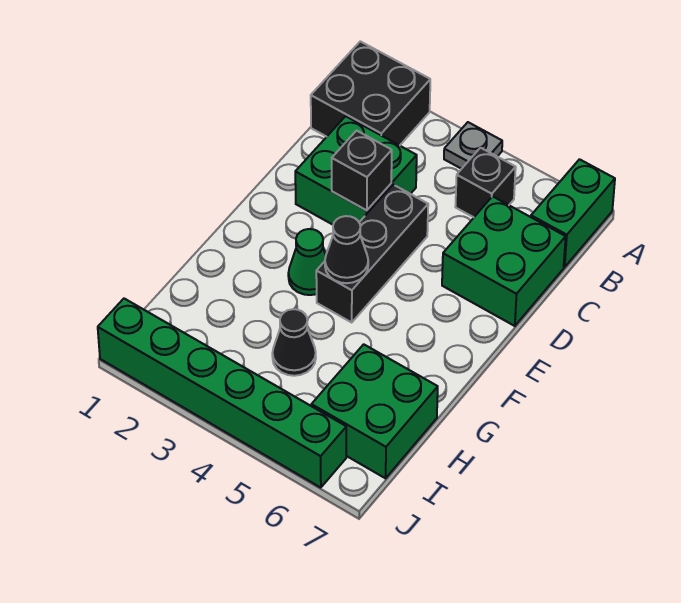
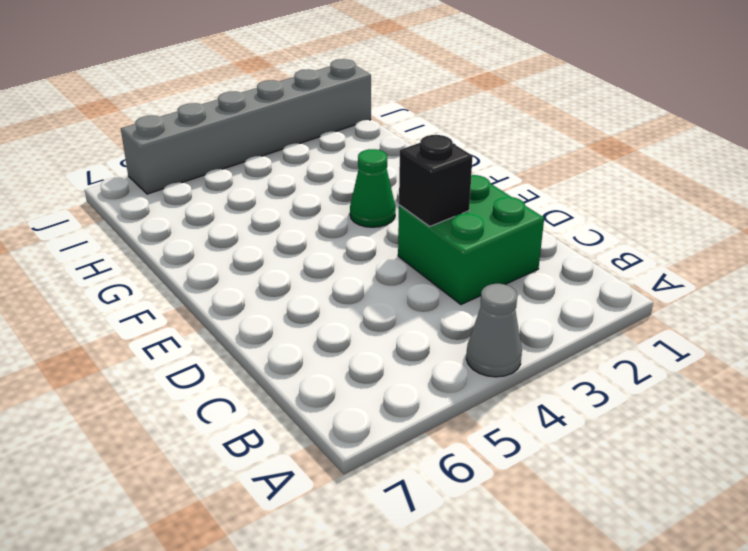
grey cone A4 level 1 -> grey plate A4 level 1
grey brick J1:J6 level 1 -> green brick J1:J6 level 1
none -> black brick A1:B2 level 1
none -> green brick A7:B7 level 1
none -> black brick B5 level 1

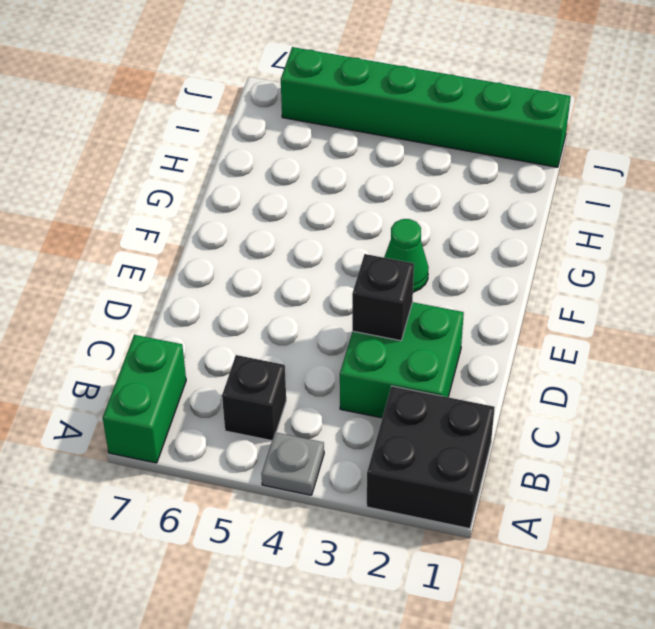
none -> green brick C6:D7 level 1
none -> black brick D4:F4 level 1
none -> black cone H4 level 1

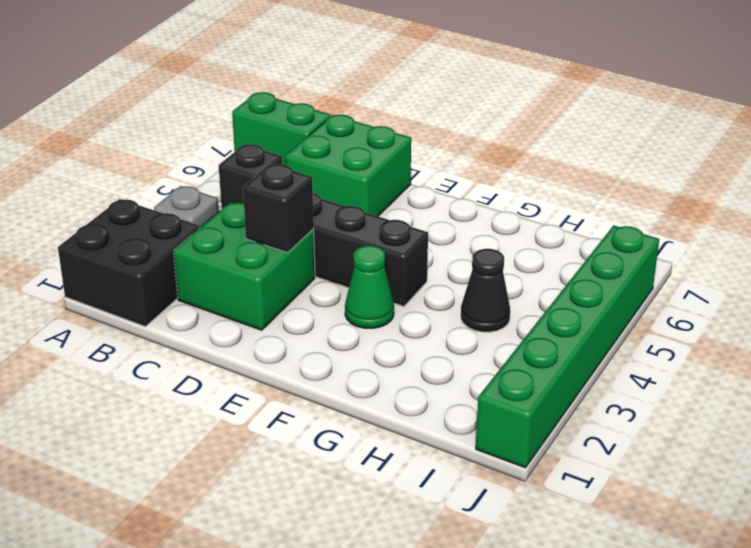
none -> green brick H6:I7 level 1
none -> black cone F4 level 2

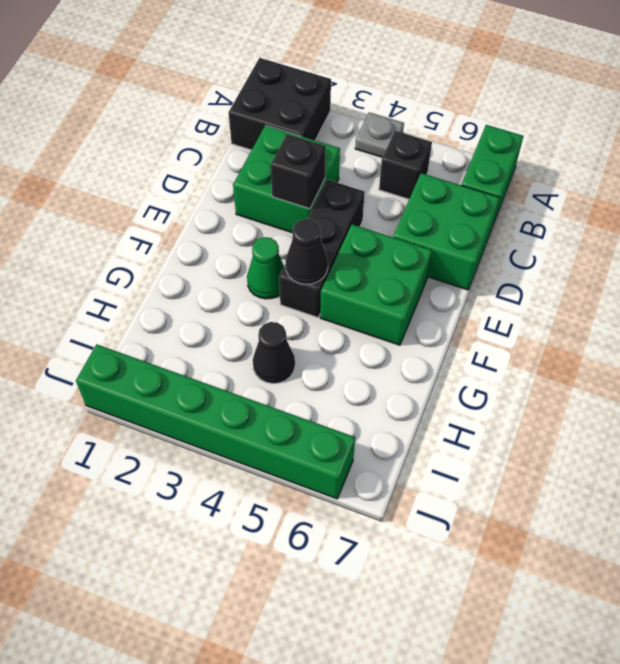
green brick E5:F6 level 1 -> green brick H6:I7 level 1

